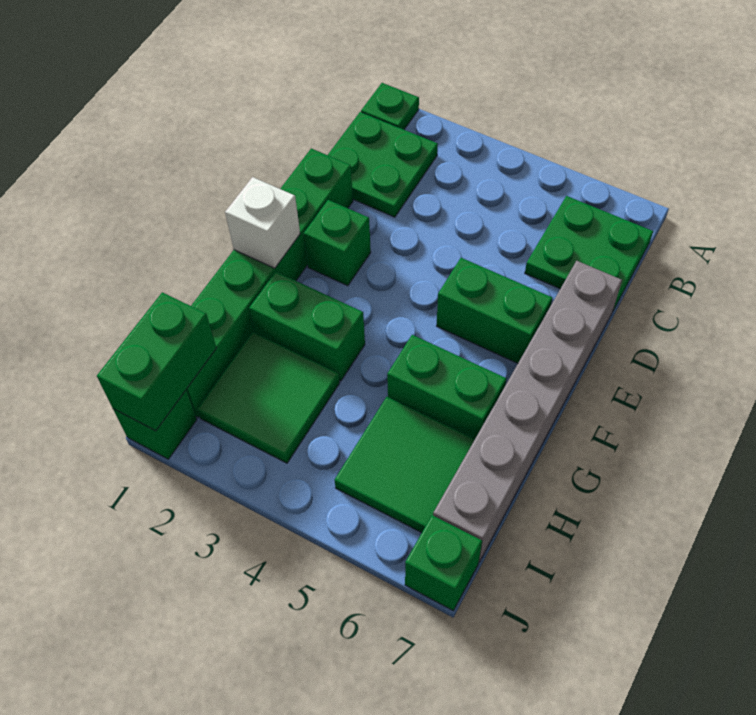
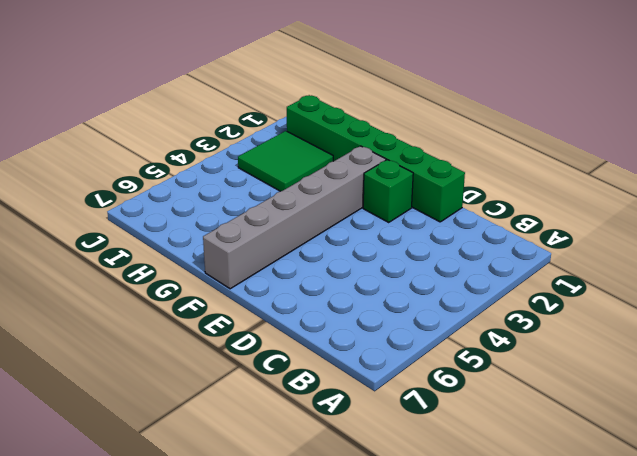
grey brick F2:F7 level 1 -> grey brick D7:I7 level 1
none -> green plate A1 level 1
none -> green plate B1:C2 level 1
none -> green plate B6:C7 level 1

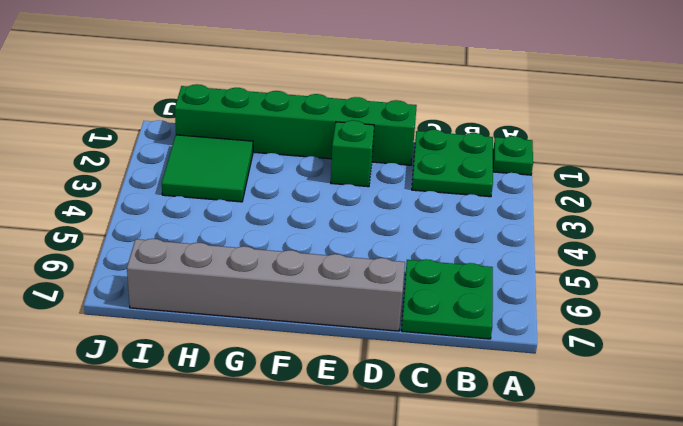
none -> green brick E5:E6 level 1
none -> green brick G2:G3 level 1
none -> green brick G5:G6 level 1

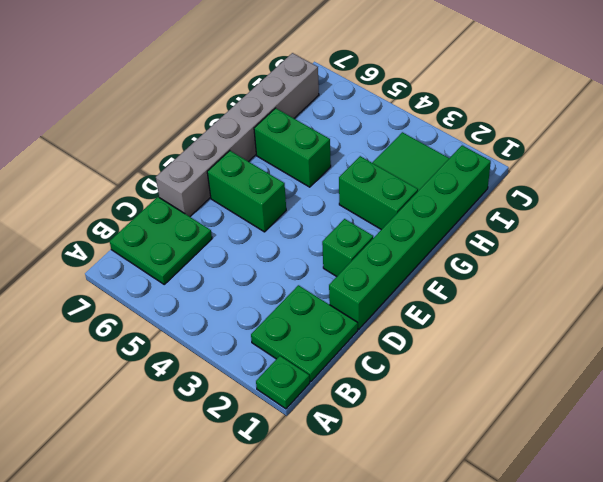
none -> green tile H5:I6 level 1
none -> green brick J1 level 1
none -> green brick J7 level 1

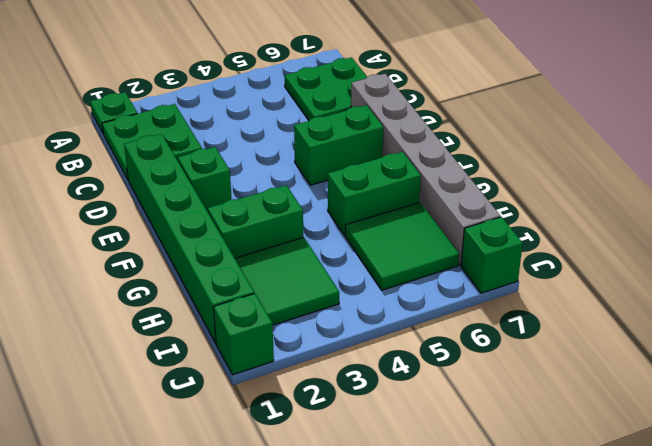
none -> white brick F1 level 2
none -> green brick I1:J1 level 2

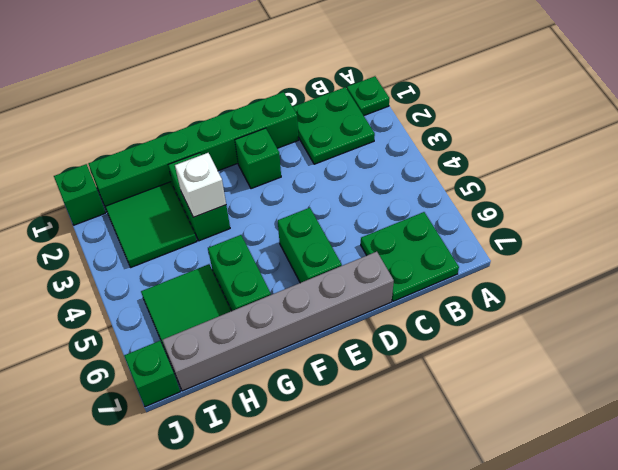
white brick G3 level 2 -> white brick F1 level 2
none -> green brick I1:J1 level 2

